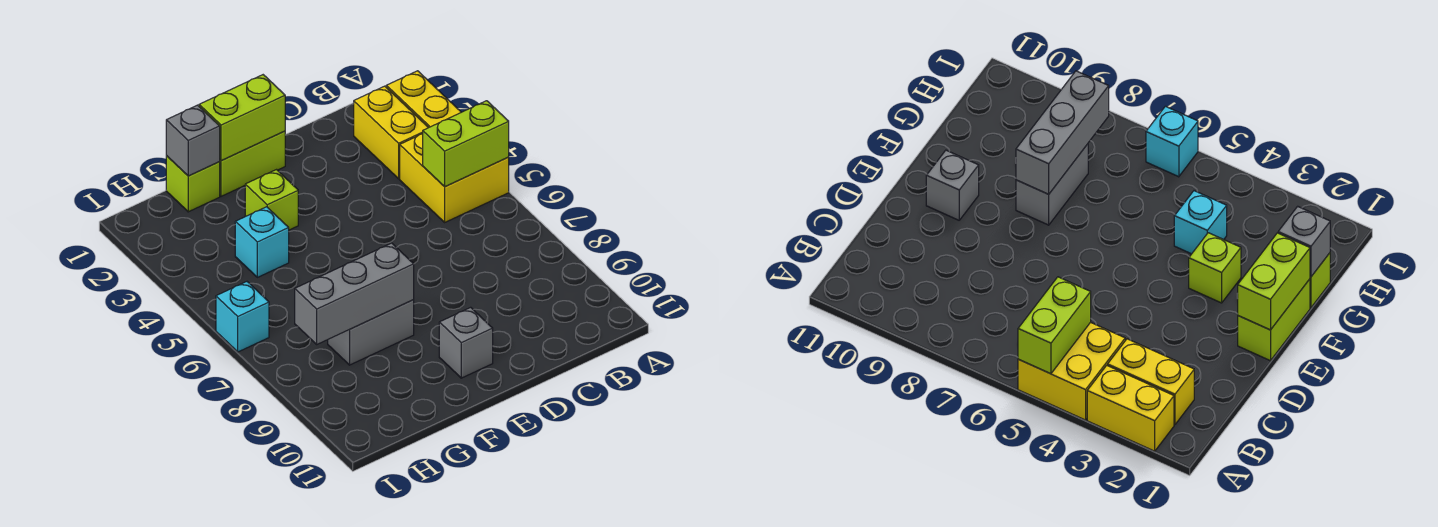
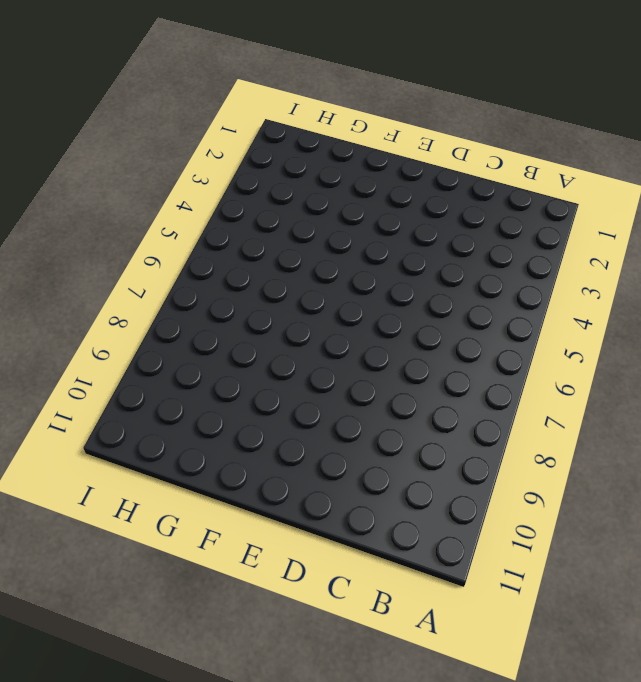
none -> yellow brick A2:A3 level 1
none -> yellow brick A4:B5 level 1
none -> yellow brick B2:B3 level 1

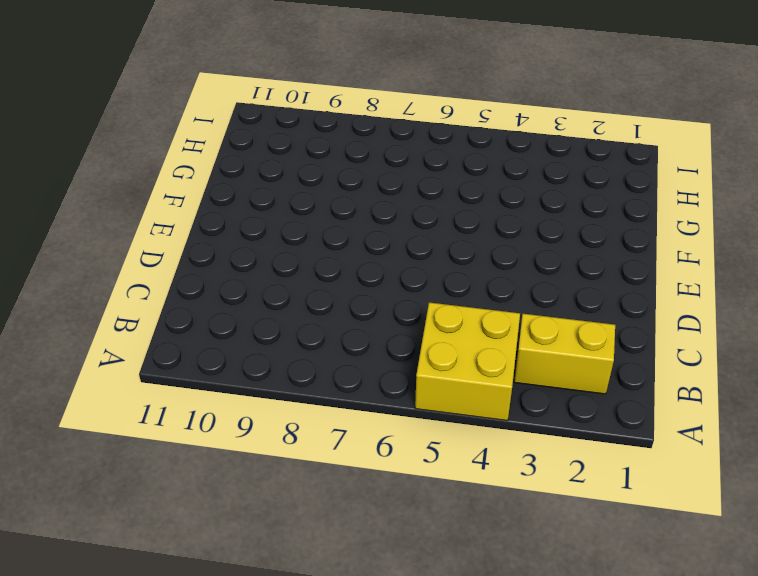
none -> yellow brick A2:A3 level 1
none -> lime brick E1:F1 level 1
none -> grey brick E10 level 1

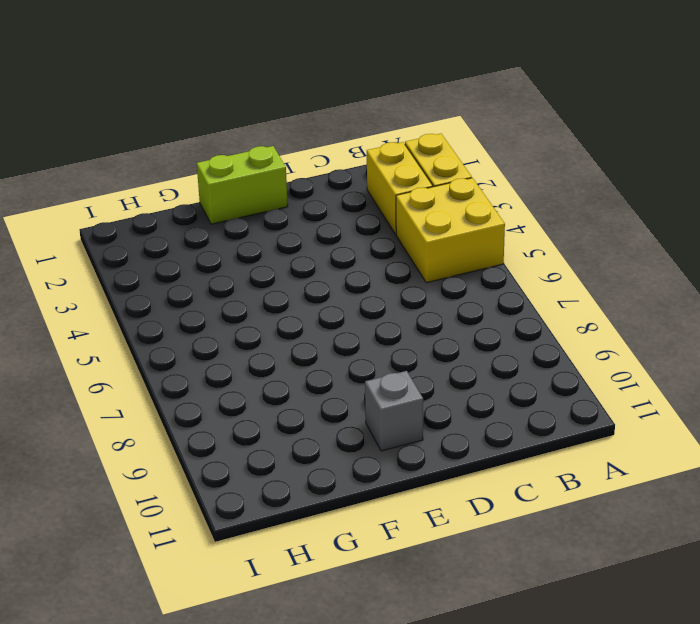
none -> lime brick F3 level 1
none -> grey brick F8:G8 level 1
none -> lime brick G1 level 1

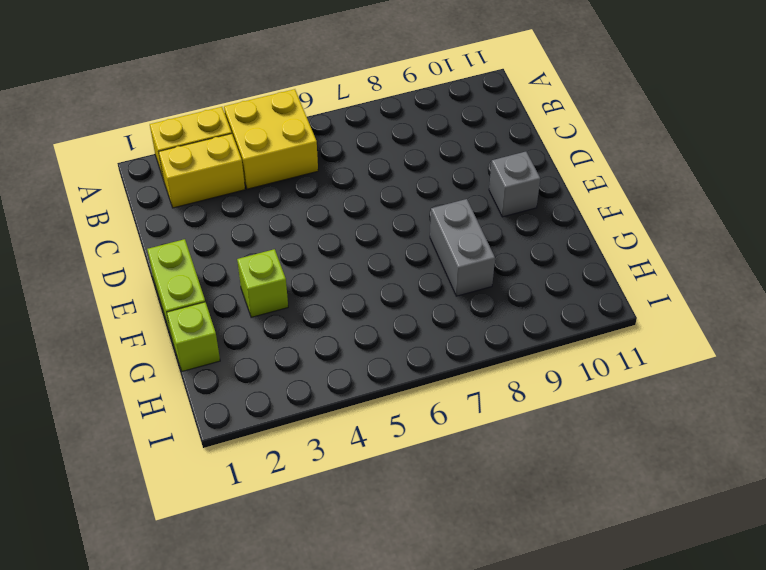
none -> cyan brick G4 level 1
none -> cyan brick I6 level 1
none -> lime brick A5:B5 level 2

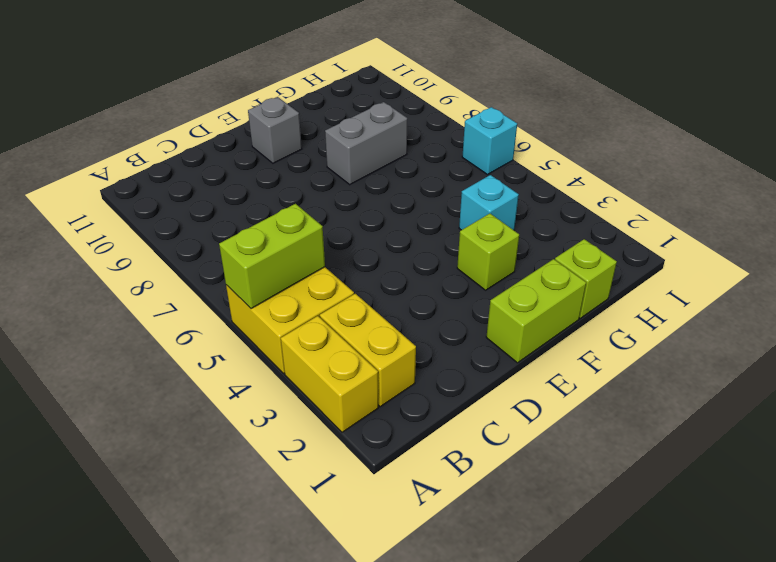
none -> lime brick E1:F1 level 2
none -> grey brick F8:H8 level 2
none -> grey brick G1 level 2

